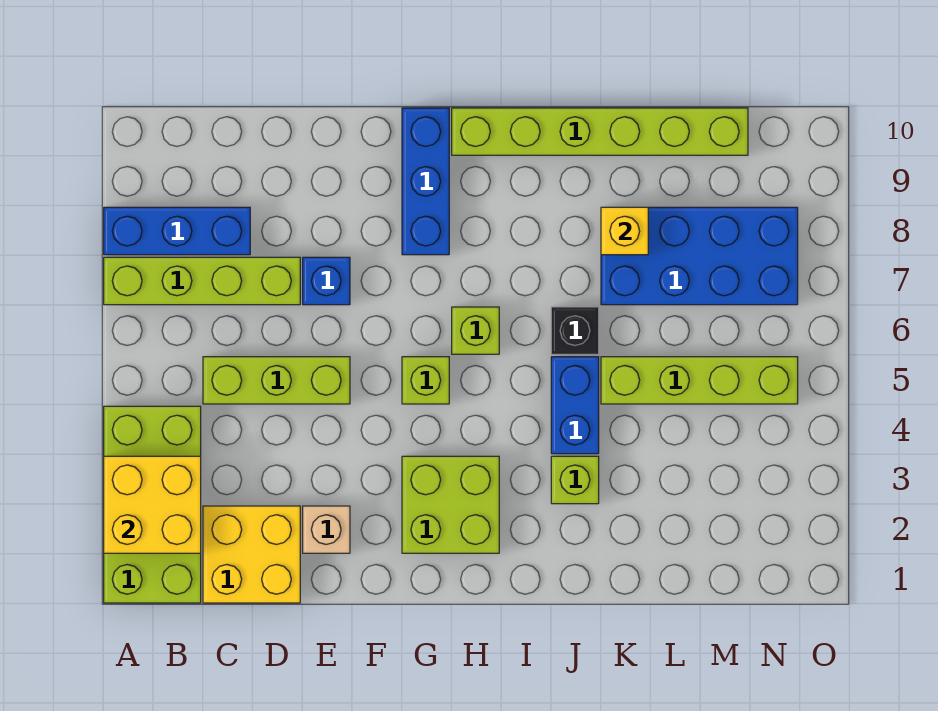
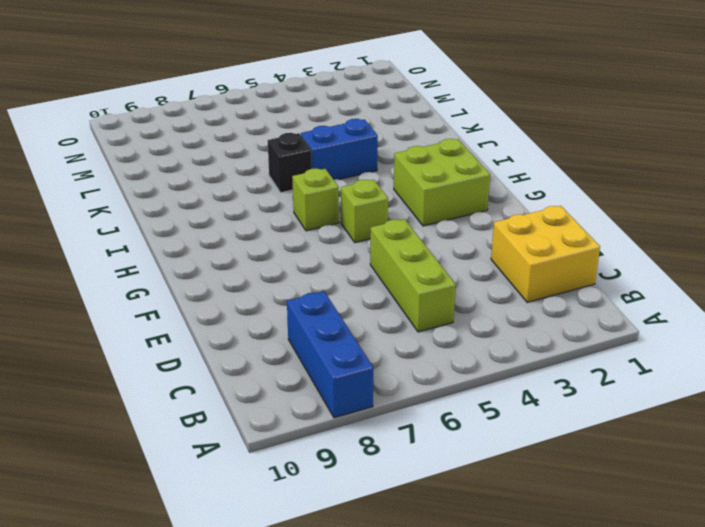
none -> lime brick A1:B4 level 1
none -> lime brick A7:D7 level 1
none -> tan brick E2 level 1

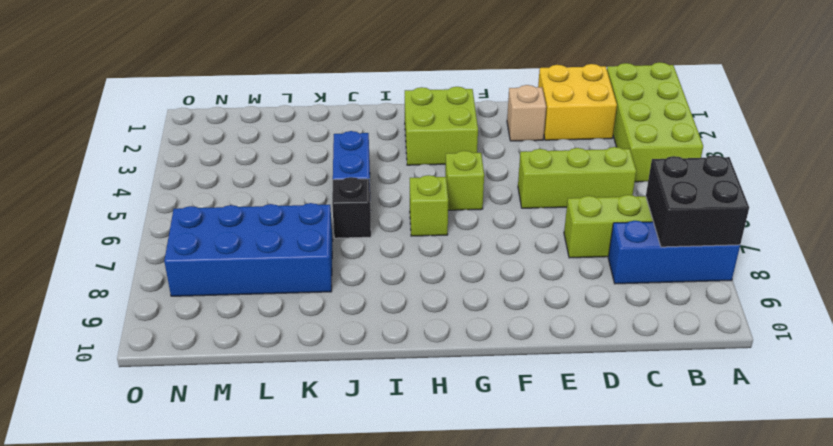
black brick A7:B8 level 2 -> none
none -> blue brick E7 level 1
none -> blue brick G8:G10 level 1
none -> lime brick H10:M10 level 1

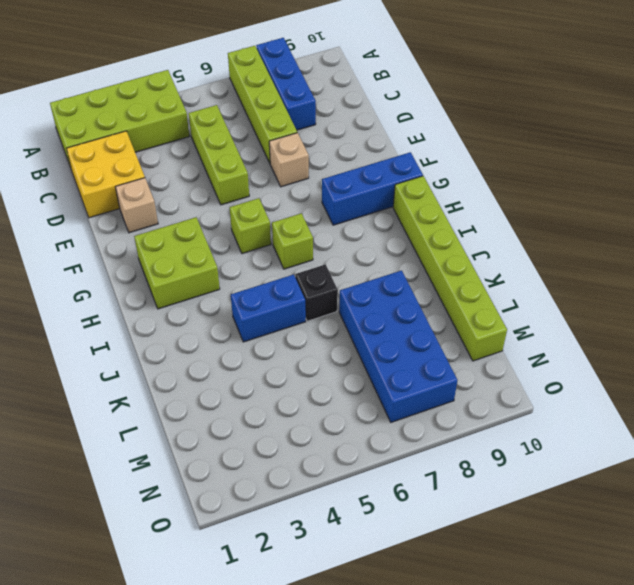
tan brick E7 level 1 -> blue brick E7 level 1
none -> lime brick J3 level 1
none -> lime brick K5:N5 level 1
none -> yellow brick A2:B3 level 2

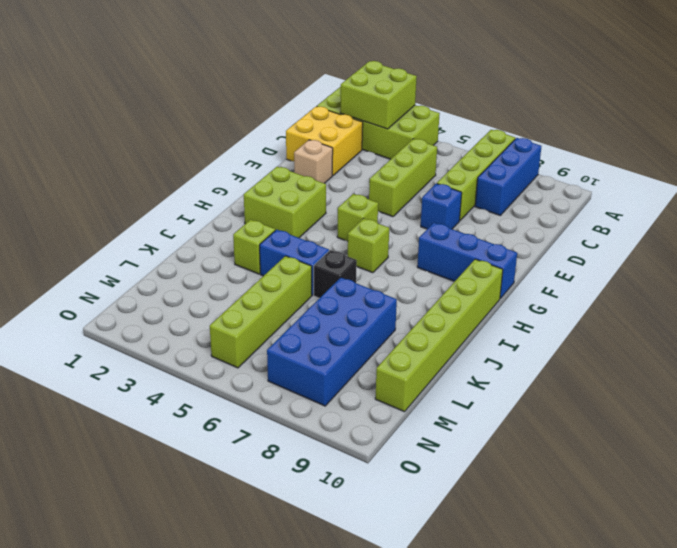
lime brick A2:B3 level 2 -> yellow brick A2:B3 level 2
none -> yellow brick K8 level 2

